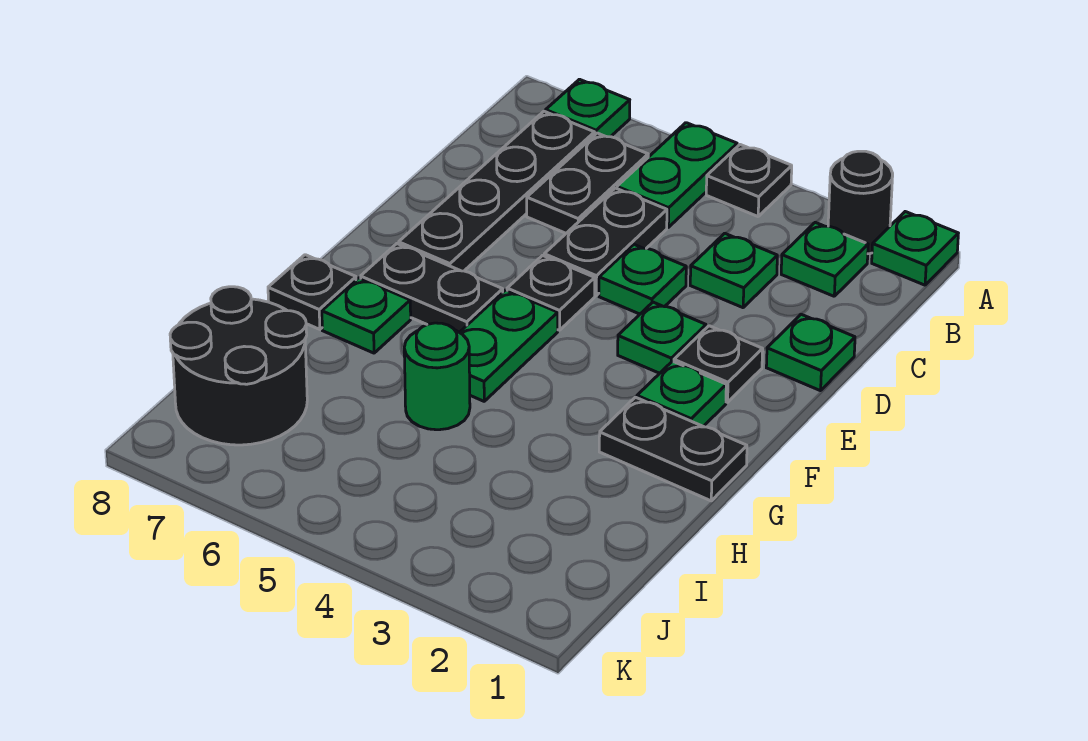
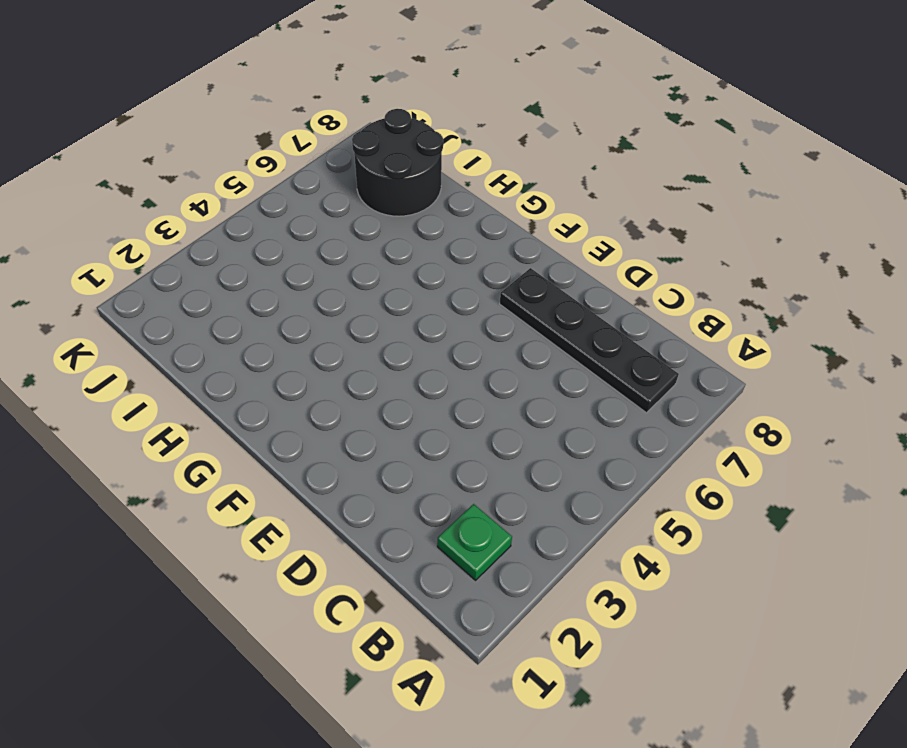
none -> green plate A1 level 1
none -> black round brick A2 level 1
none -> black plate A4 level 1

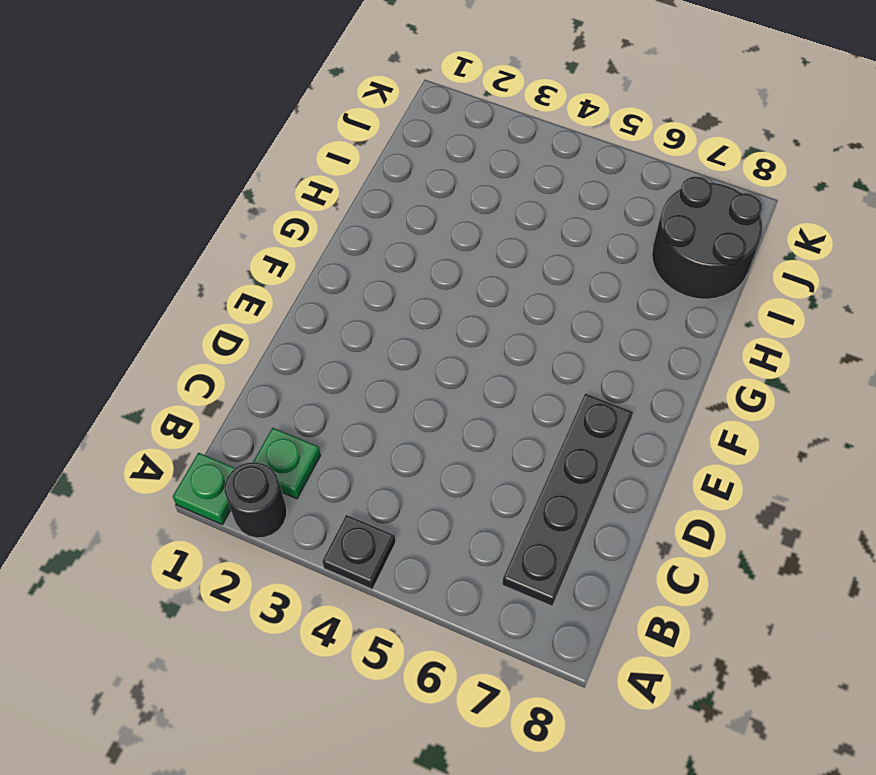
none -> green plate A5:B5 level 1
none -> green plate A7 level 1
none -> black plate B6:C6 level 1

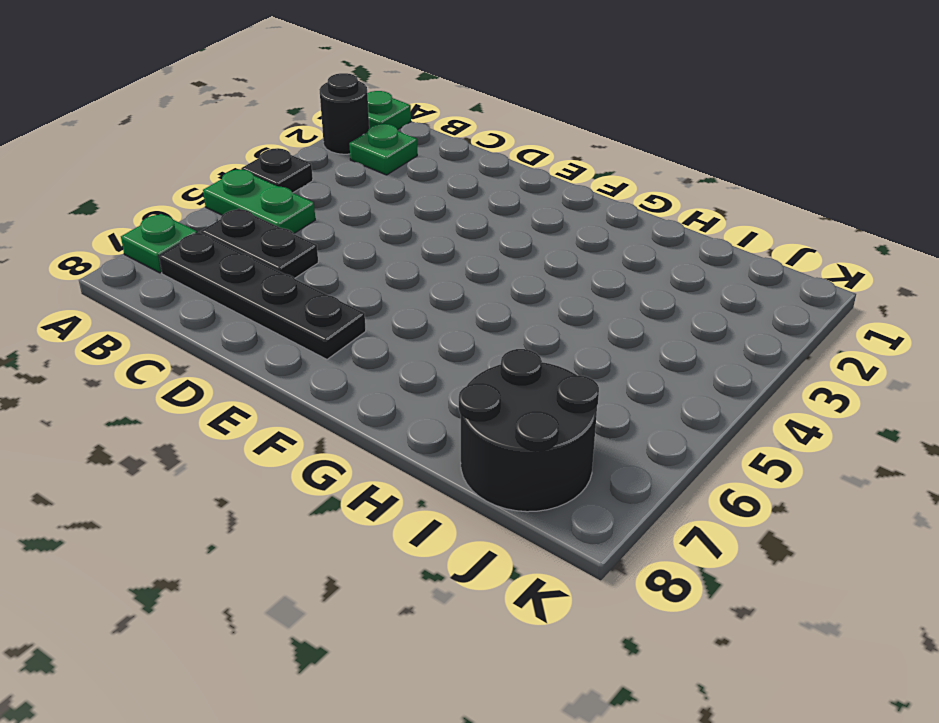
none -> green plate C3 level 1
none -> black plate C5:D5 level 1
none -> green plate D1 level 1

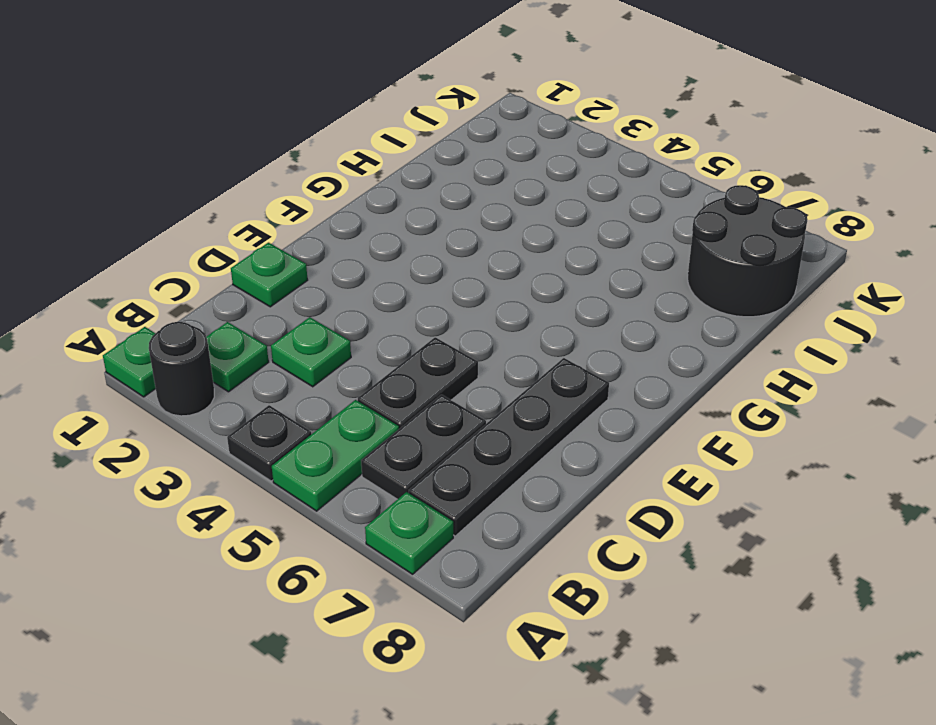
none -> green plate D4 level 1
none -> black plate E2 level 1
none -> green plate E3 level 1

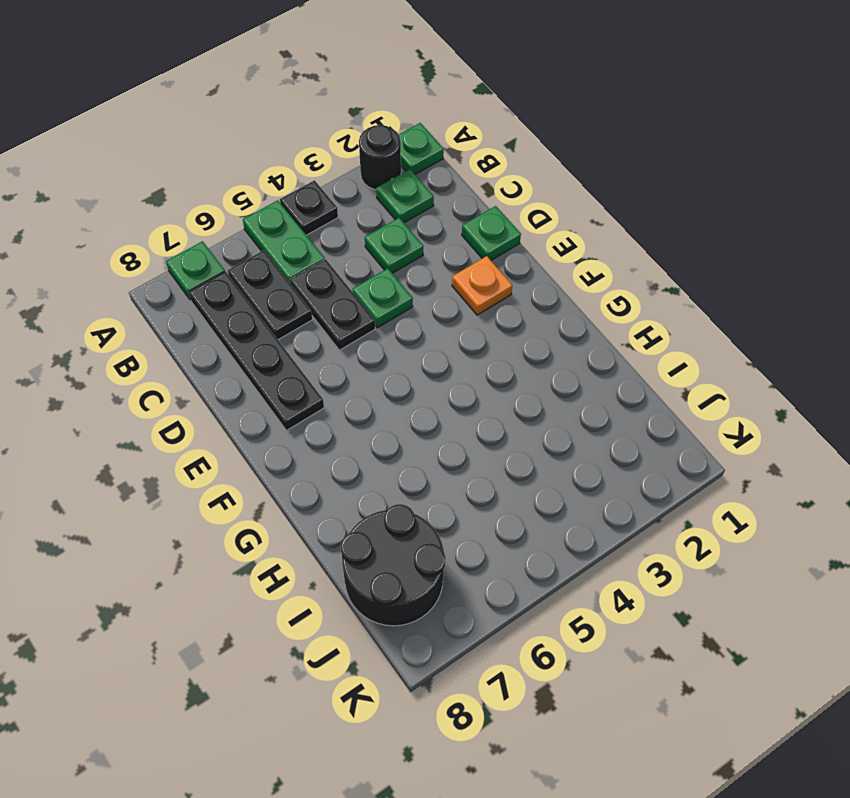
orange plate E2 level 1 -> black plate E2 level 1
none -> green plate E3 level 1
none -> black plate E5 level 1
none -> green plate F2 level 1

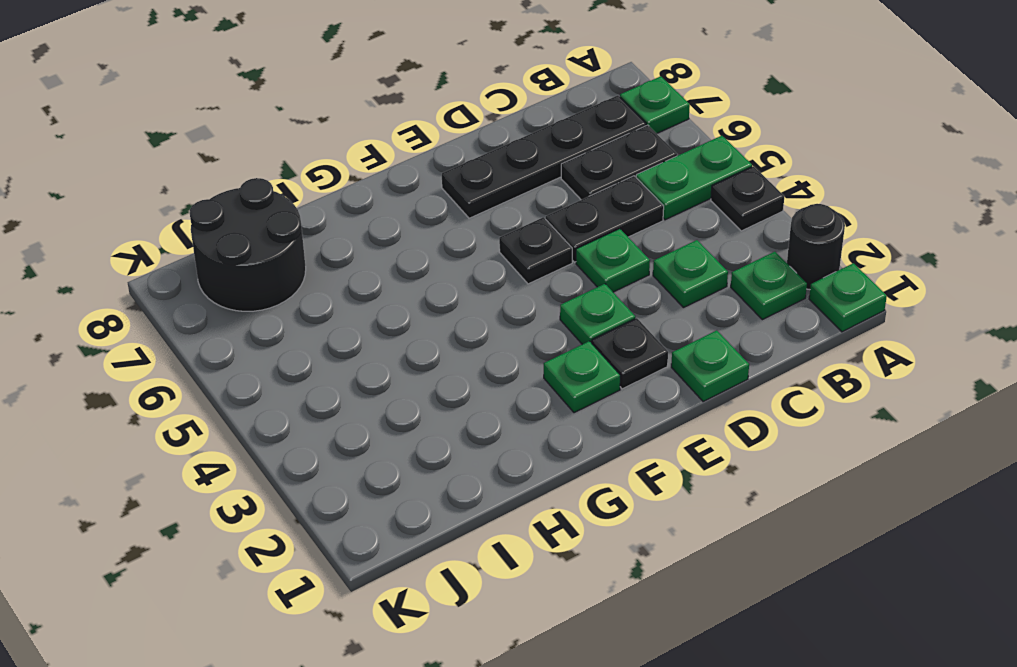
none -> green plate F5:G5 level 1
none -> black plate F6:F7 level 1
none -> black plate G1:G2 level 1

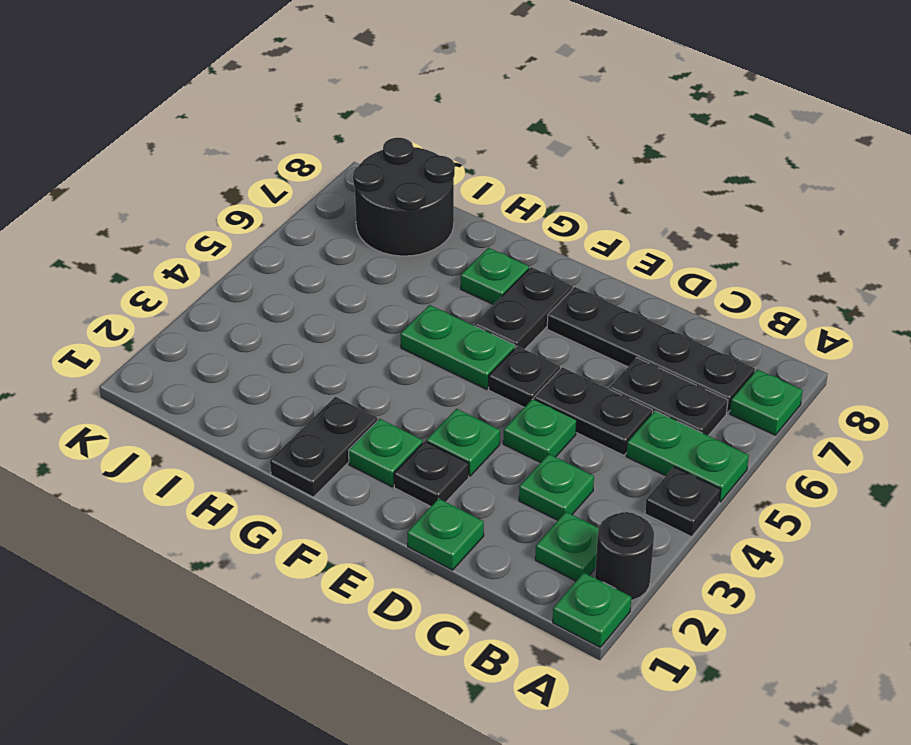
none -> black plate G8 level 1
none -> green round brick H5 level 1

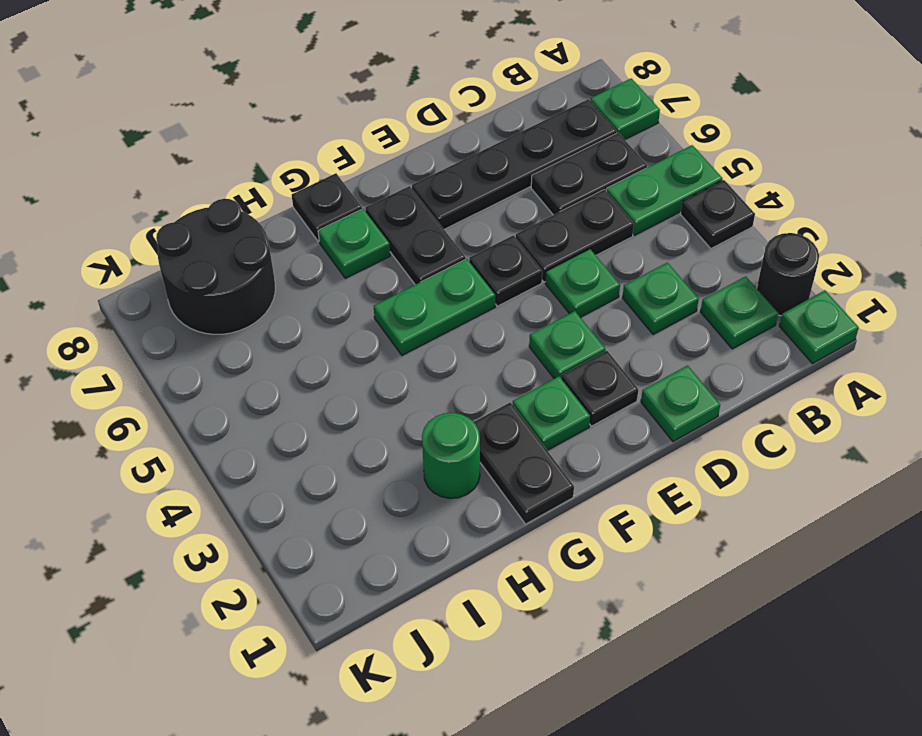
green round brick H2 level 1 -> green round brick H5 level 1

